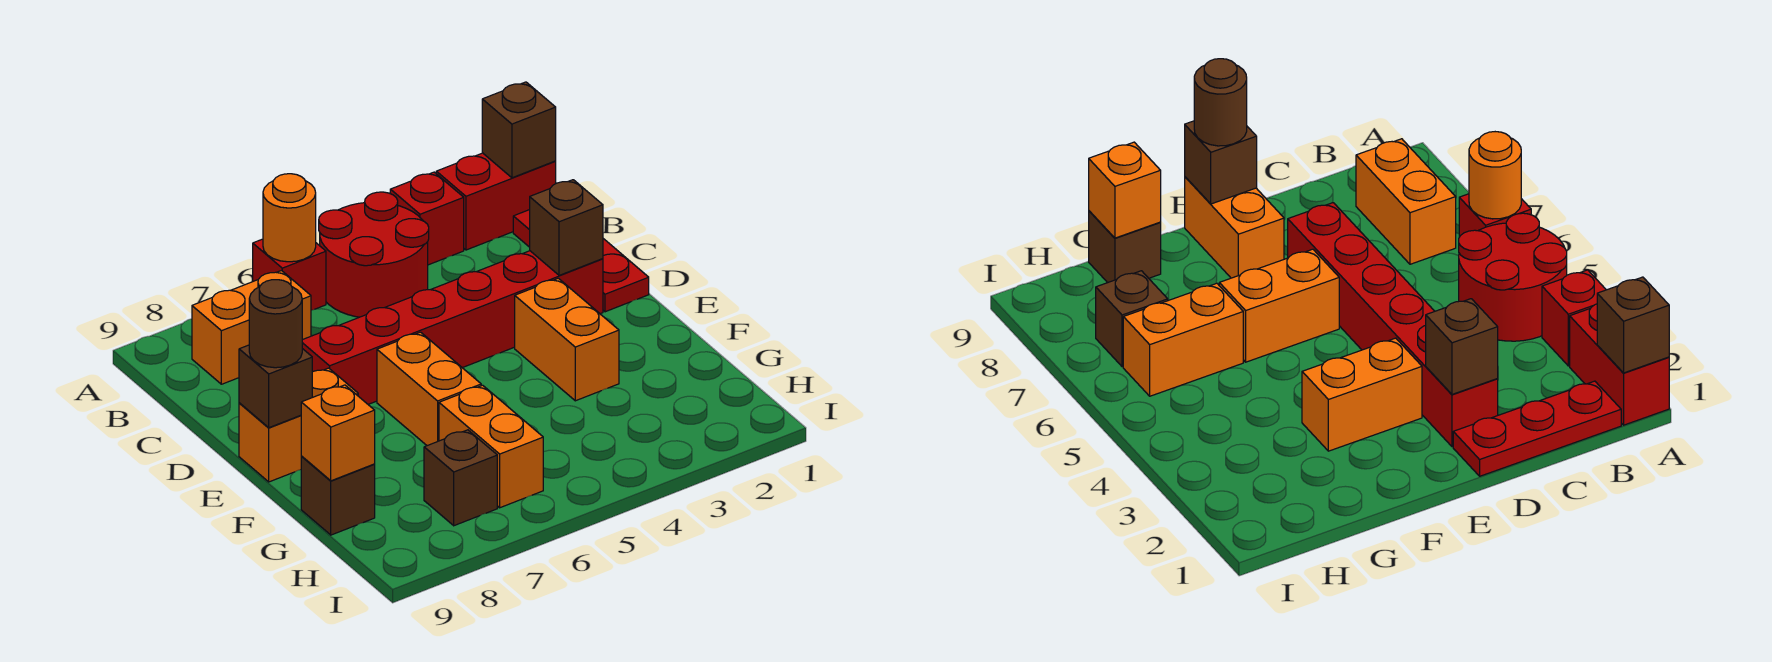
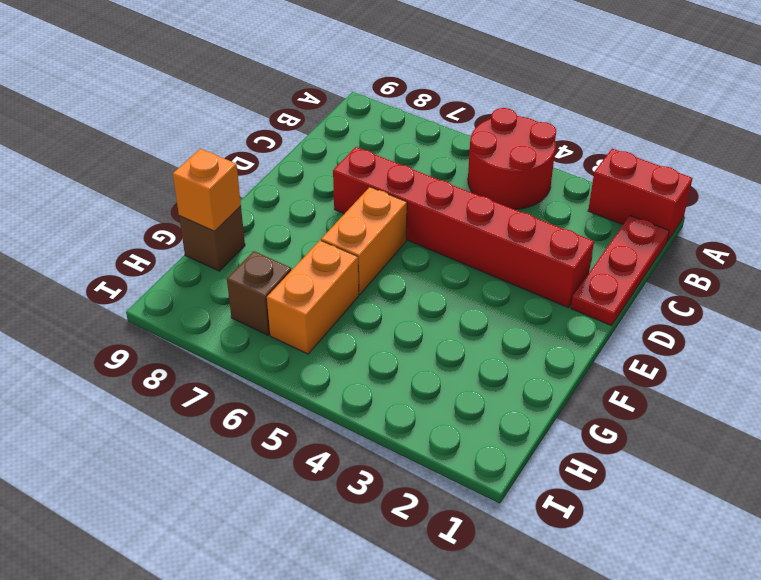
none -> red brick A3 level 1
none -> red brick A6 level 1
none -> orange brick B7:B8 level 1

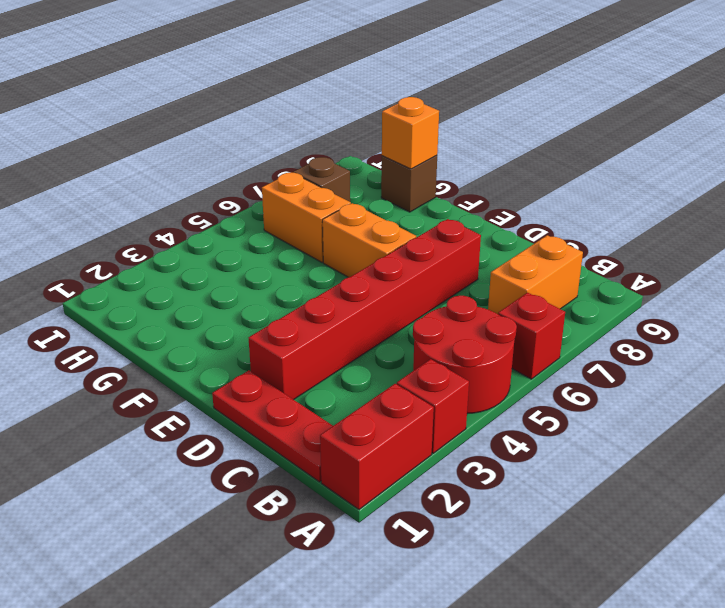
none -> orange brick E3:F3 level 1
none -> orange brick E8:E9 level 1
none -> brown brick A1 level 2

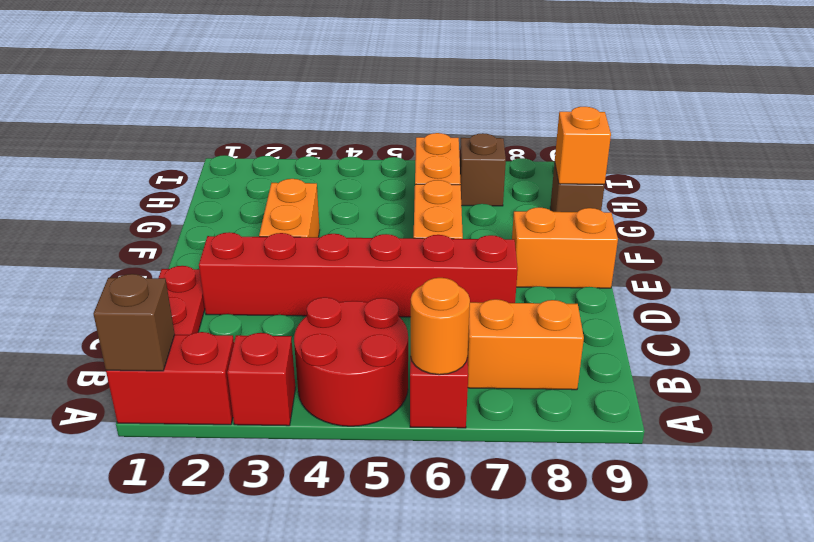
none -> brown brick D2 level 2
none -> brown brick E9 level 2
none -> brown round brick E9 level 3

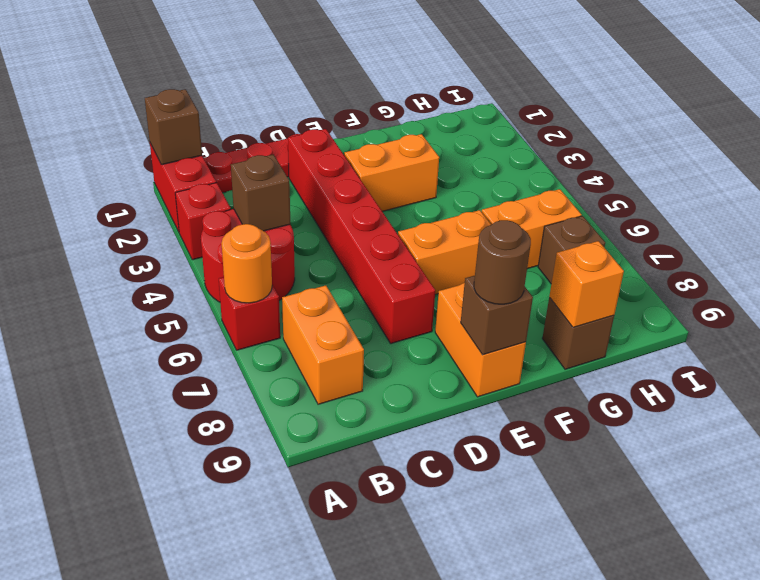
brown brick B4 level 2 -> brown brick D2 level 2

